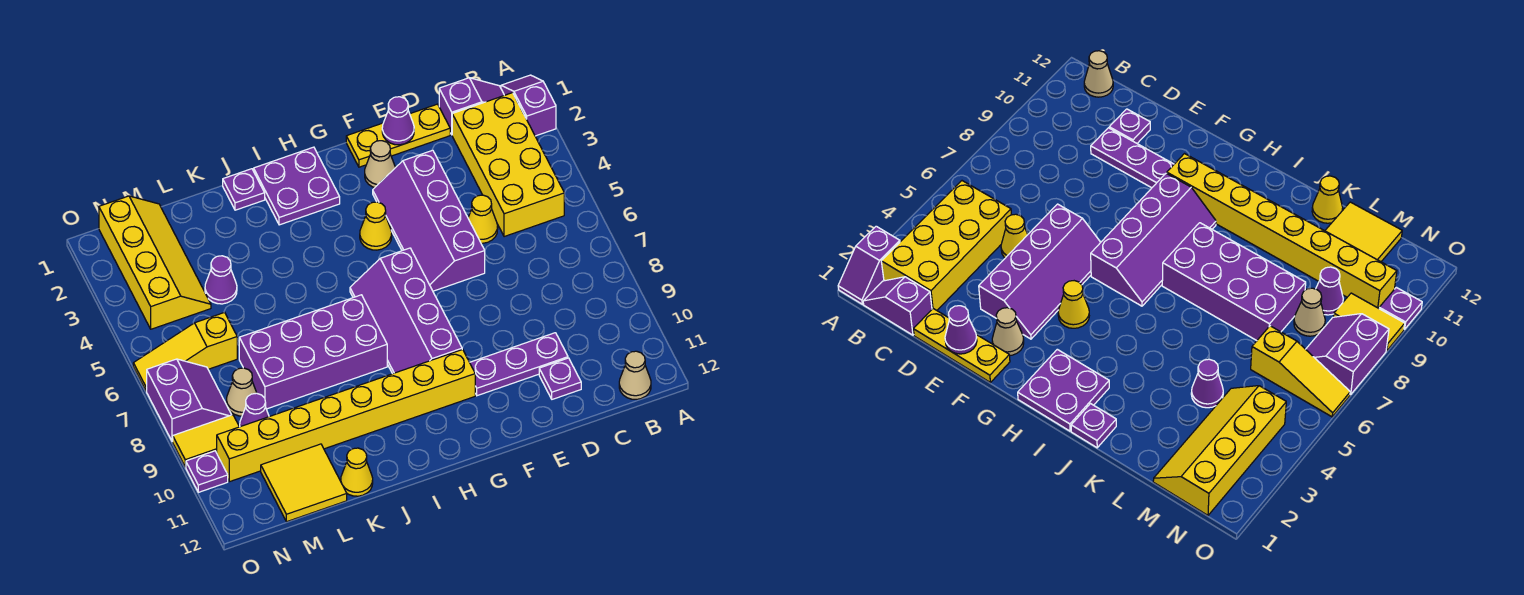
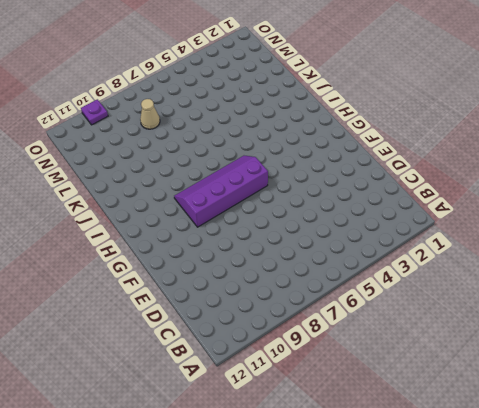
none -> purple slope A1:A2 level 1 top 2
none -> purple slope B1:C1 level 1 top C
none -> yellow brick B2:C5 level 1

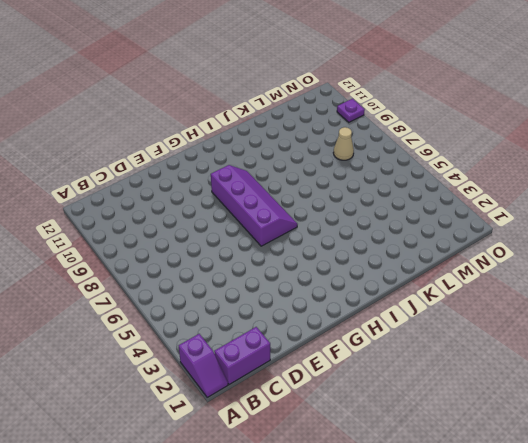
purple brick B1:C1 level 1 -> purple slope B1:C1 level 1 top C
none -> yellow brick B2:C5 level 1
none -> tan cone B12 level 1
none -> yellow plate D1:F1 level 1

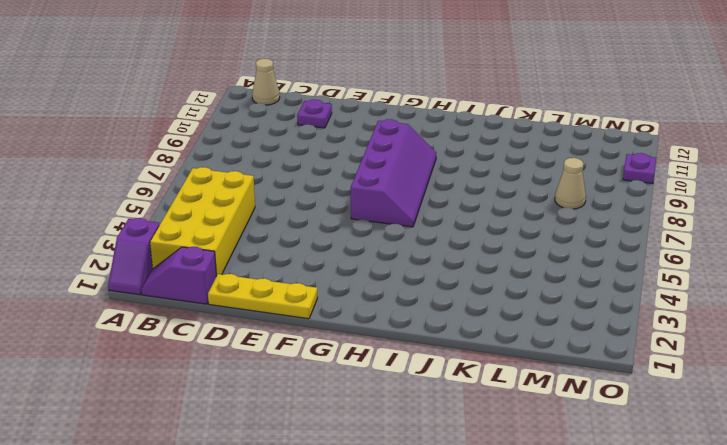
none -> yellow cone D5 level 1
none -> purple plate D10:F10 level 1
none -> purple slope E3:F6 level 1 top E

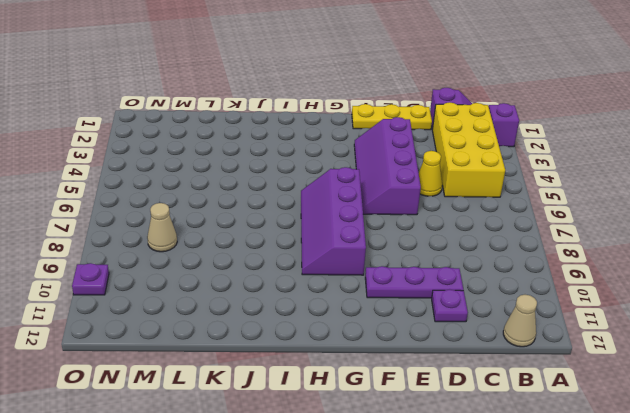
none -> tan cone F2 level 1
none -> yellow cone G4 level 1
none -> yellow brick G10:N10 level 1

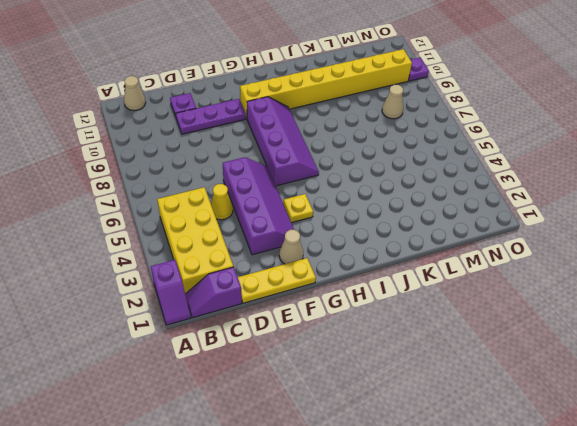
yellow plate G4 level 1 -> yellow cone G4 level 1
none -> purple plate H1:I2 level 1
none -> purple brick I7:L8 level 1
none -> purple plate J1 level 1

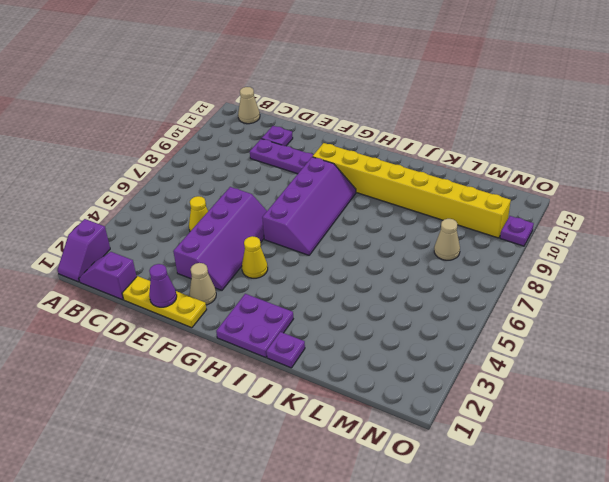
none -> yellow brick B2:C5 level 1
none -> purple brick I7:L8 level 1
none -> yellow cone K12 level 1

